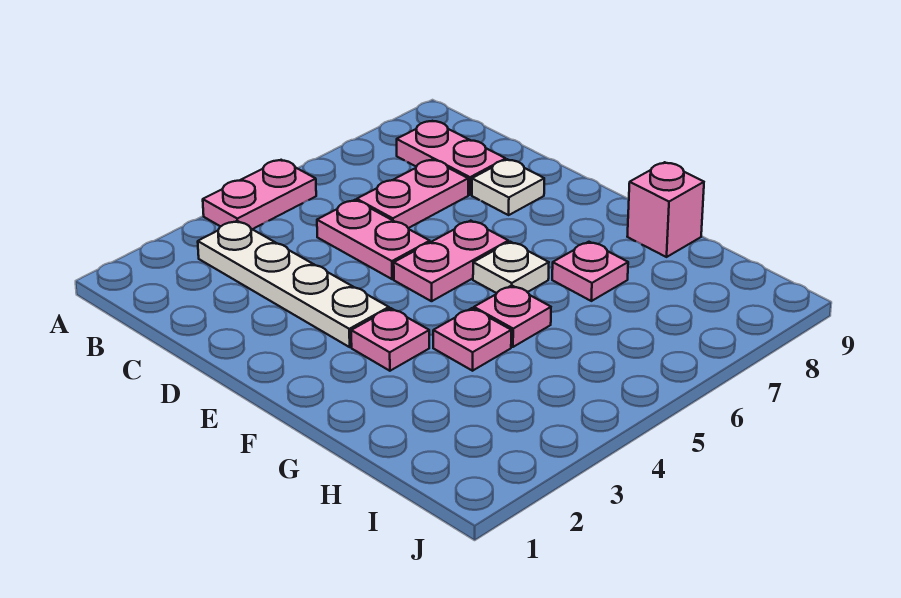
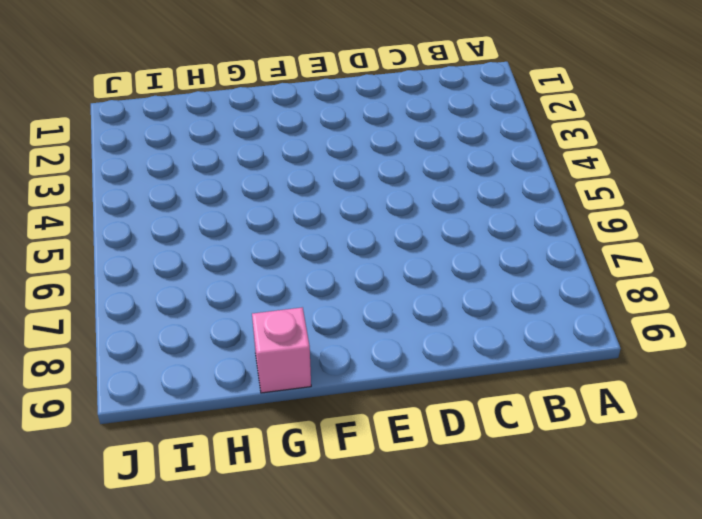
none -> pink plate A4:A5 level 1
none -> white plate B3:E3 level 1
none -> pink plate B8:C8 level 1

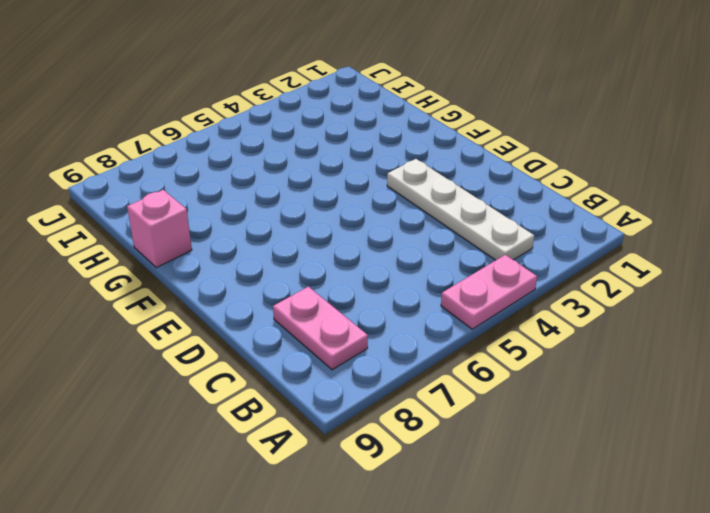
none -> pink plate C5:D5 level 1
none -> pink plate C6:C7 level 1
none -> white plate D8 level 1

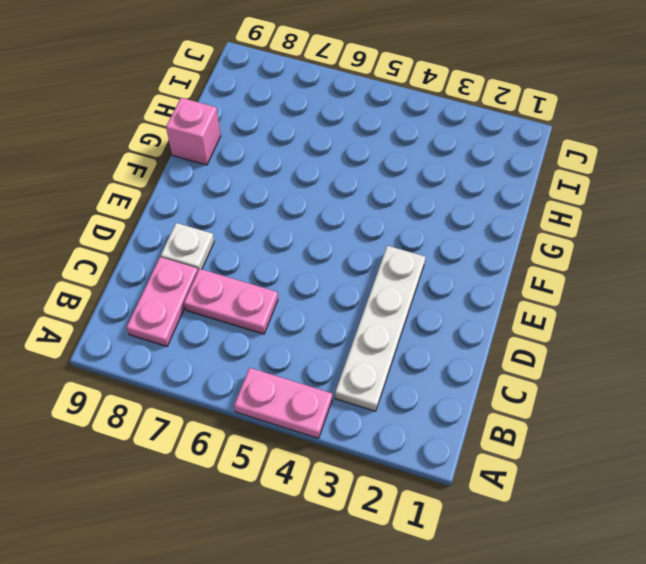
none -> pink plate C5:D5 level 1
none -> pink plate E5:E6 level 1
none -> pink plate F3 level 1

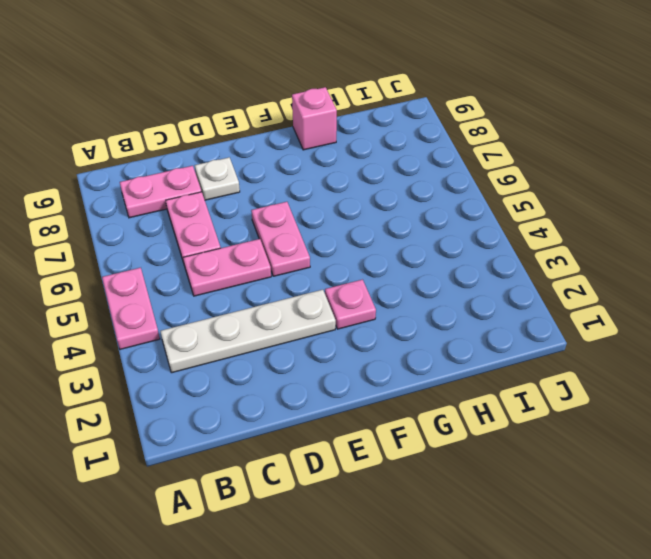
none -> white plate F6 level 1
none -> pink plate G4 level 1
none -> pink plate G5 level 1

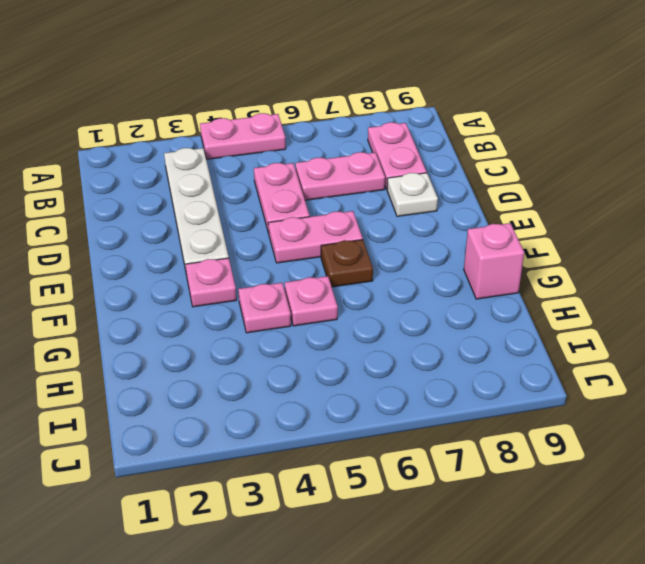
brown plate F6 level 1 -> white plate F6 level 1
none -> pink plate G7 level 1

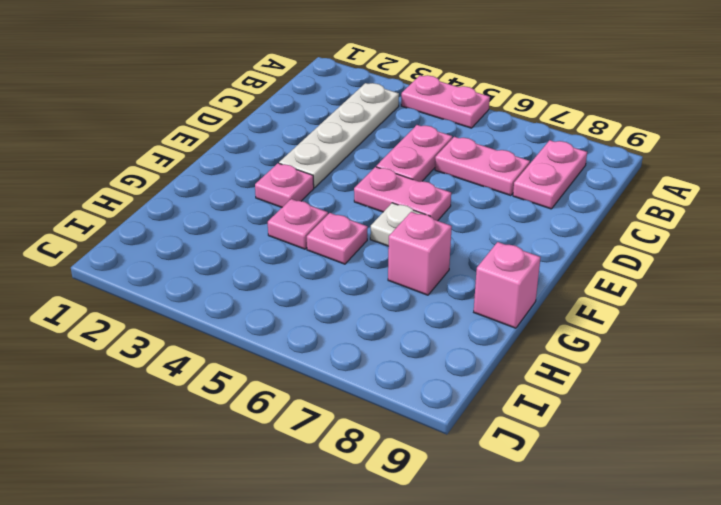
pink brick G7 level 1 -> pink plate G7 level 1
none -> white plate D8 level 1

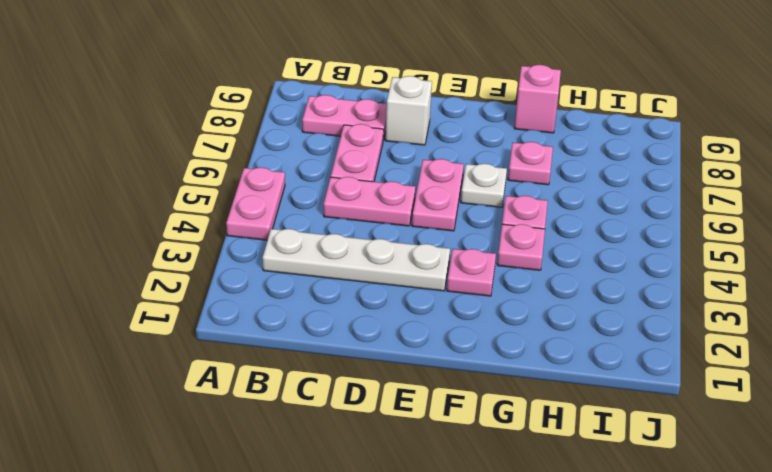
white brick D8 level 1 -> white plate D8 level 1

